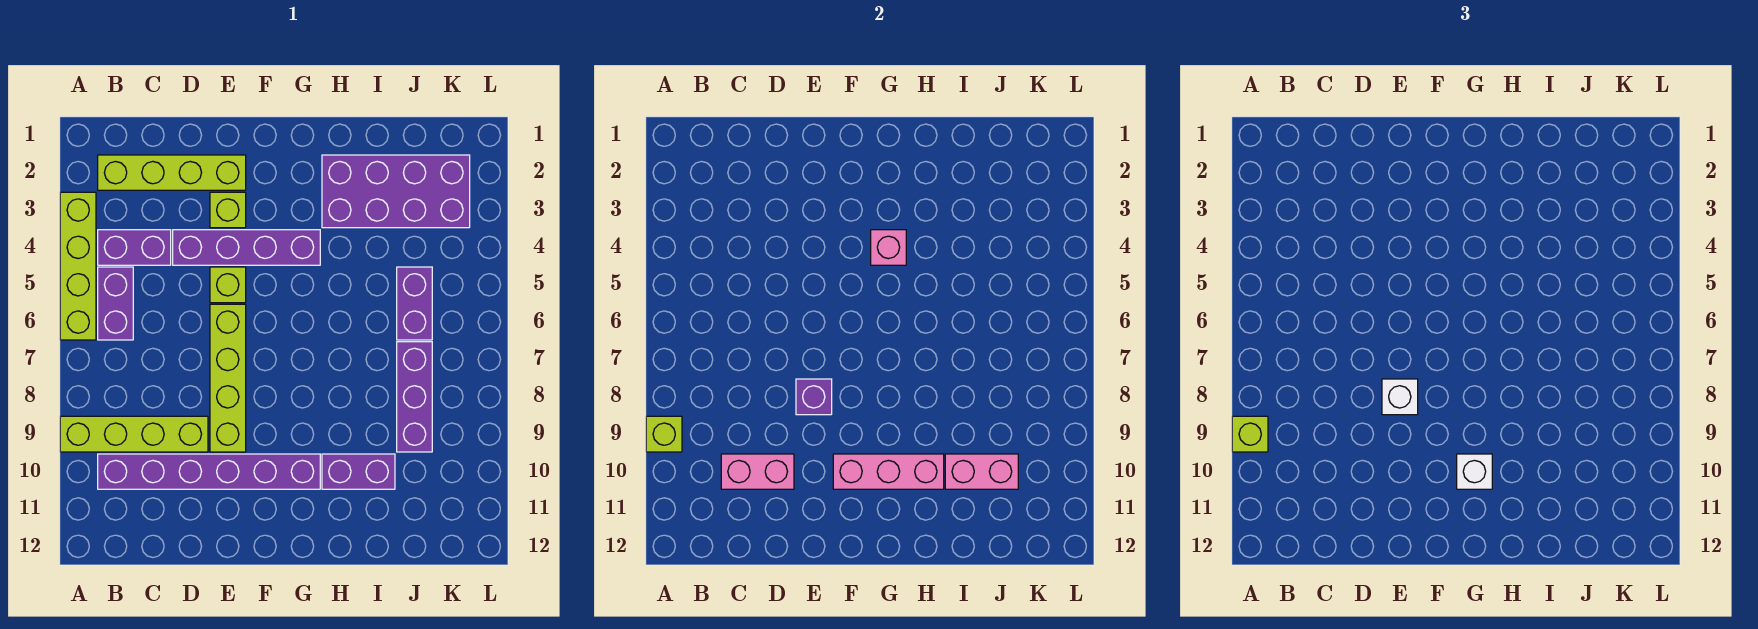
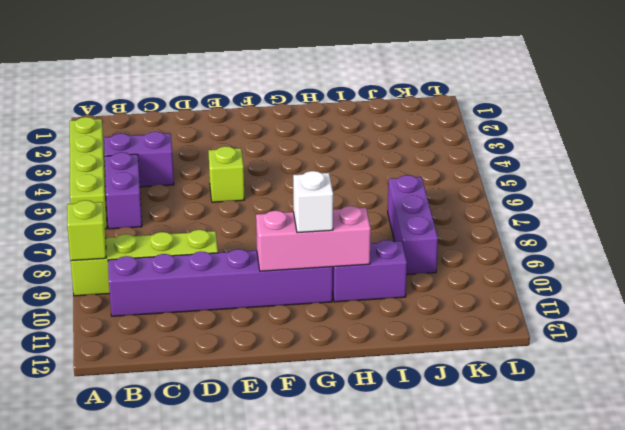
none -> lime brick B2:E2 level 1
none -> purple brick D4:G4 level 1
none -> lime brick E3 level 1

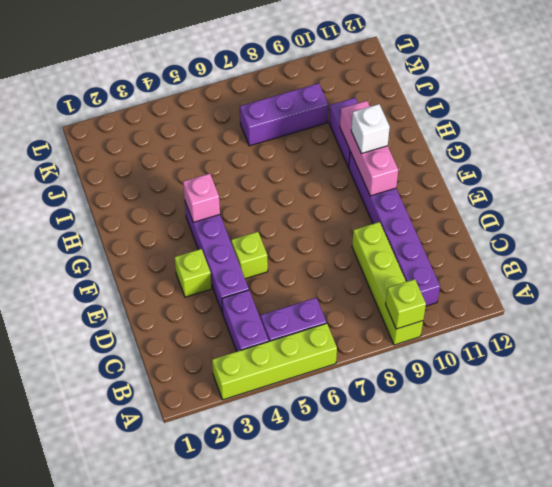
none -> lime brick B2:E2 level 1
none -> lime brick E6:E9 level 1
none -> purple brick H2:K3 level 1

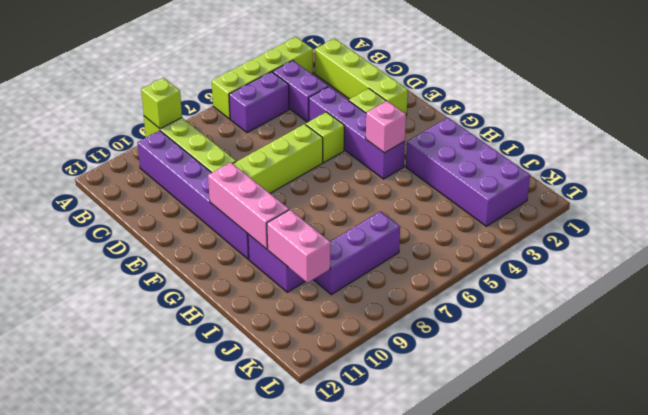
none -> purple brick J5:J6 level 1
none -> pink brick C10:D10 level 2
none -> purple brick E8 level 2

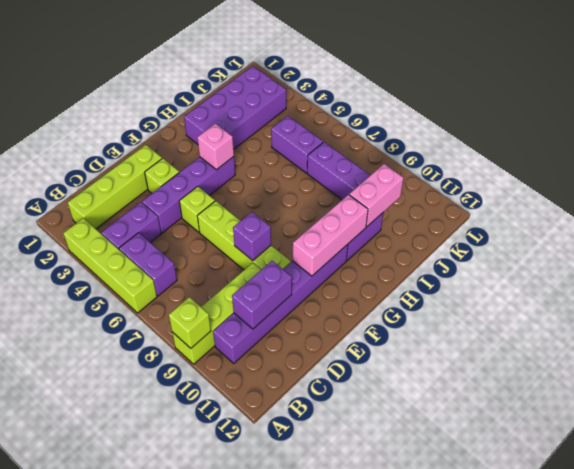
purple brick C10:D10 level 2 -> pink brick C10:D10 level 2
none -> lime brick A9 level 3
none -> white brick E8 level 3
none -> white brick G10 level 3

